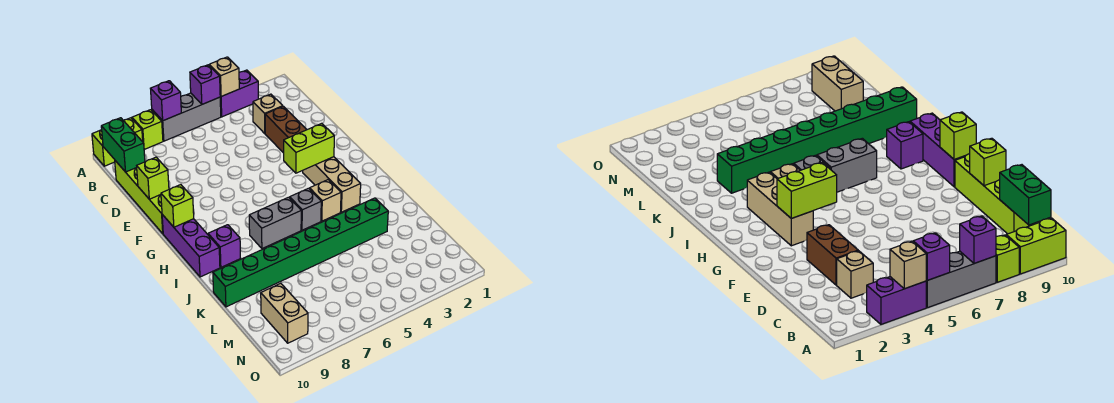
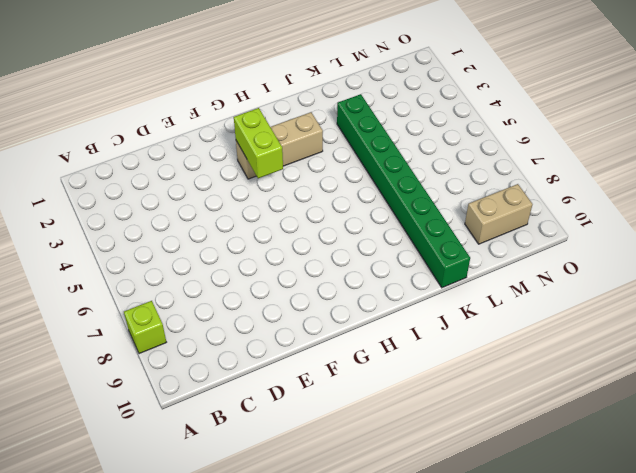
none -> purple brick A3:A4 level 1
none -> grey brick A5:A7 level 1
none -> lime brick A9:A10 level 1

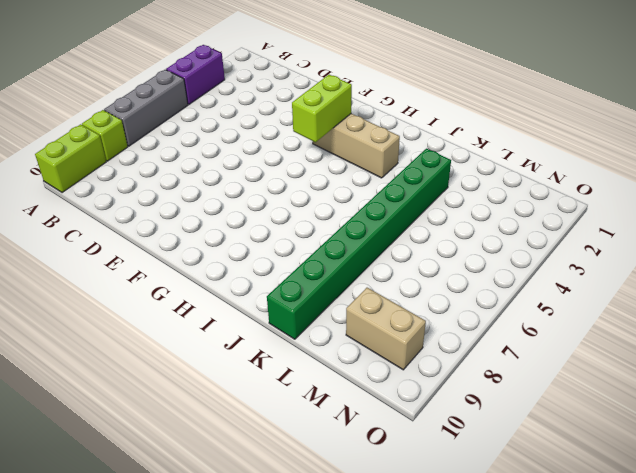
none -> tan brick C3 level 1
none -> lime brick C10:F10 level 1
none -> brown brick D3:E3 level 1

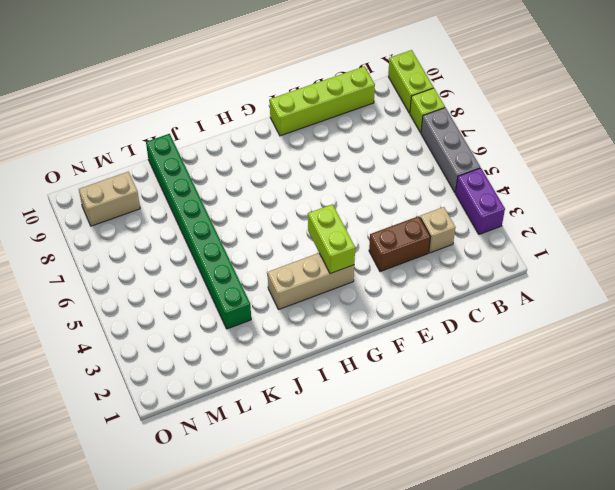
none -> purple brick G10:I10 level 1
none -> tan brick I4 level 1
none -> grey brick I5 level 1

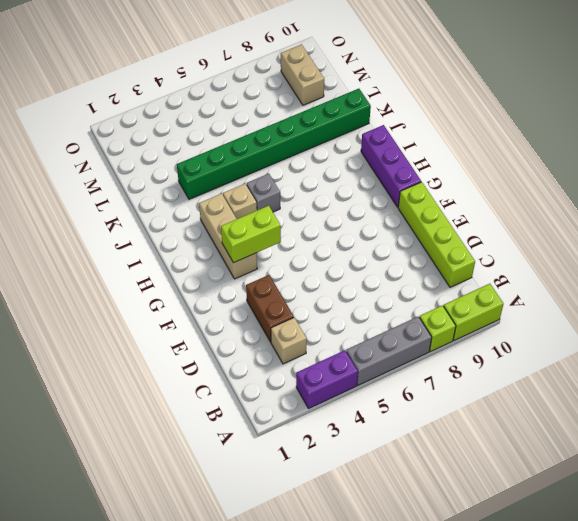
none -> grey brick I6:I7 level 1
none -> purple brick I9 level 1
none -> tan brick A4 level 2

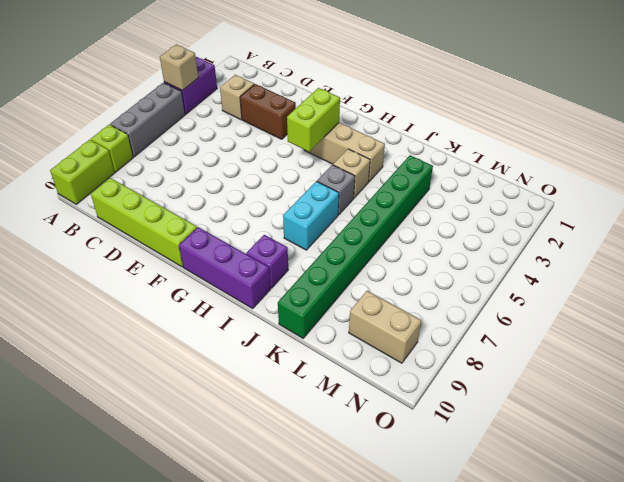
cyan brick I6:I7 level 1 -> grey brick I6:I7 level 1
none -> purple brick A5 level 2
none -> purple brick A7 level 2
none -> green brick B10:C10 level 2

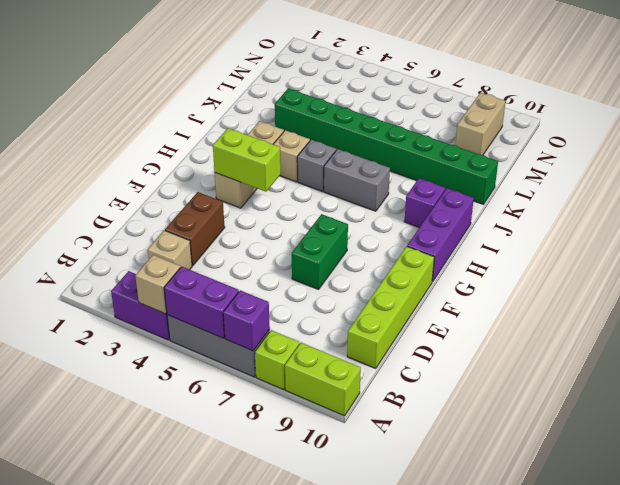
purple brick A5:A6 level 2 -> purple brick A5 level 2
green brick E7:F7 level 1 -> green brick B10:C10 level 2
none -> lime brick E10 level 2
none -> lime brick G10 level 2

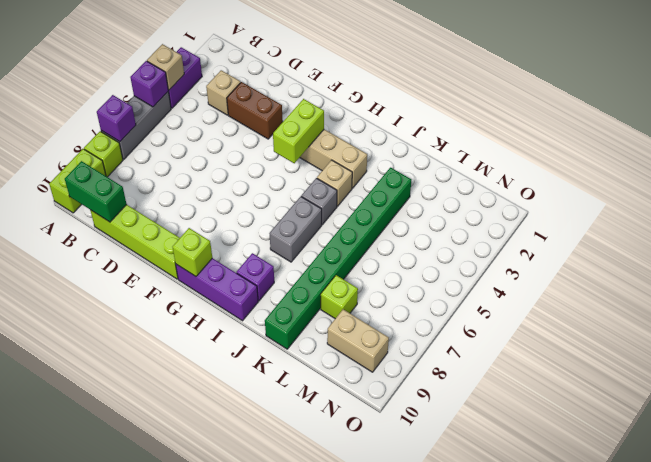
lime brick L8 level 1 -> lime brick E10 level 2

